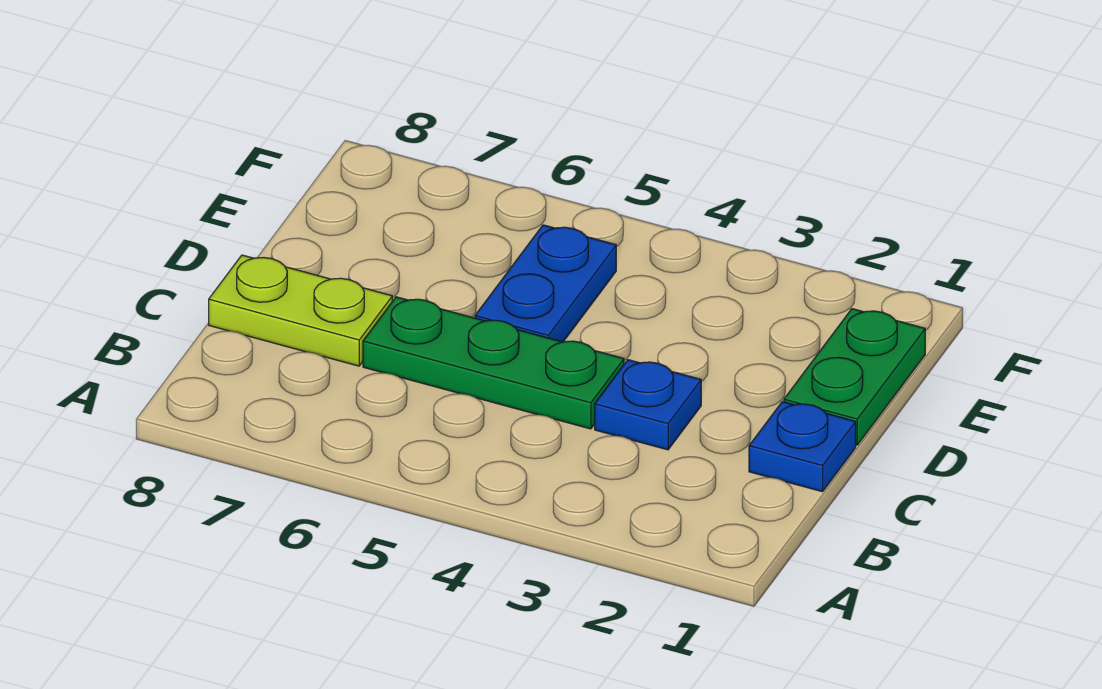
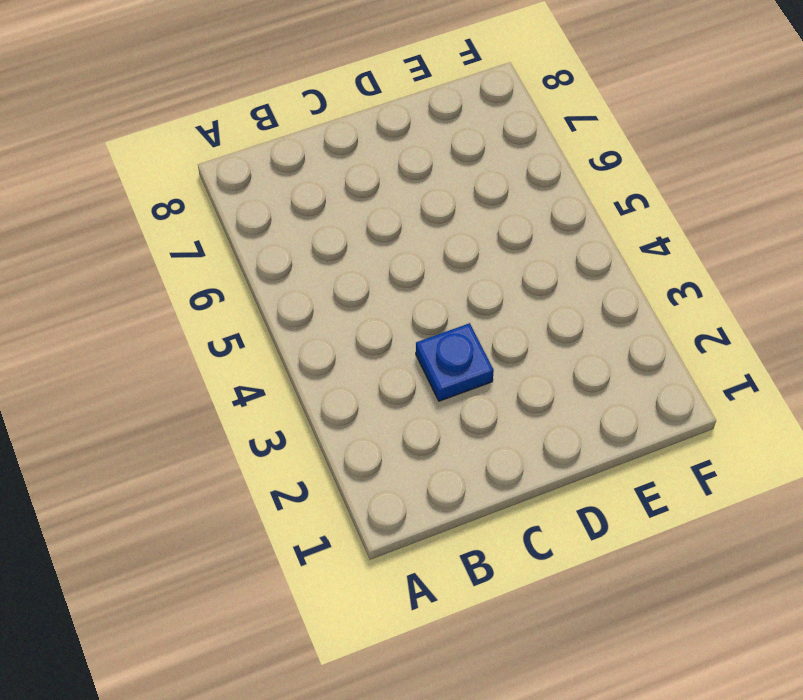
none -> blue plate C1 level 1
none -> green plate C4:C6 level 1

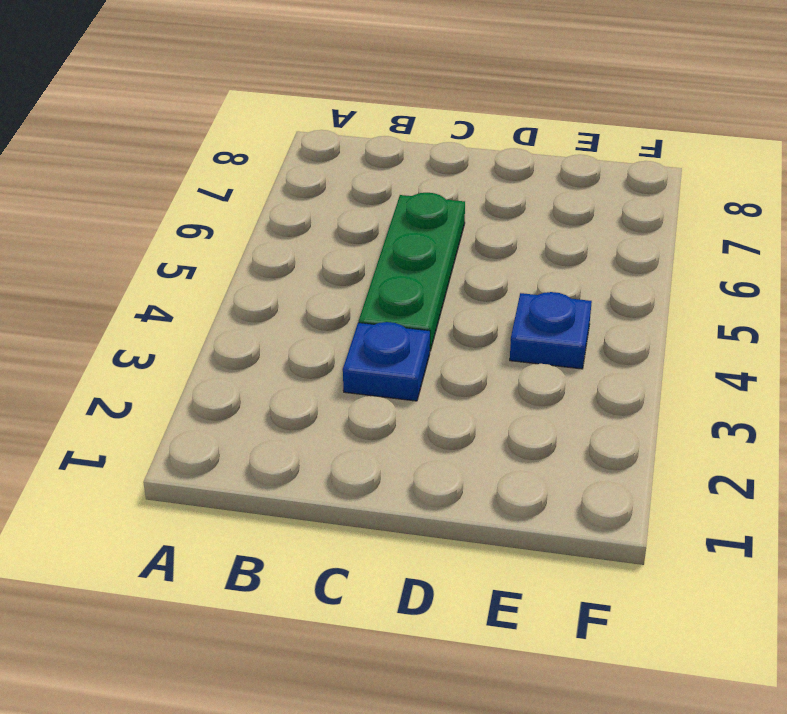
blue plate E4 level 1 -> blue plate C1 level 1
none -> lime plate C7:C8 level 1
none -> green plate D1:E1 level 1

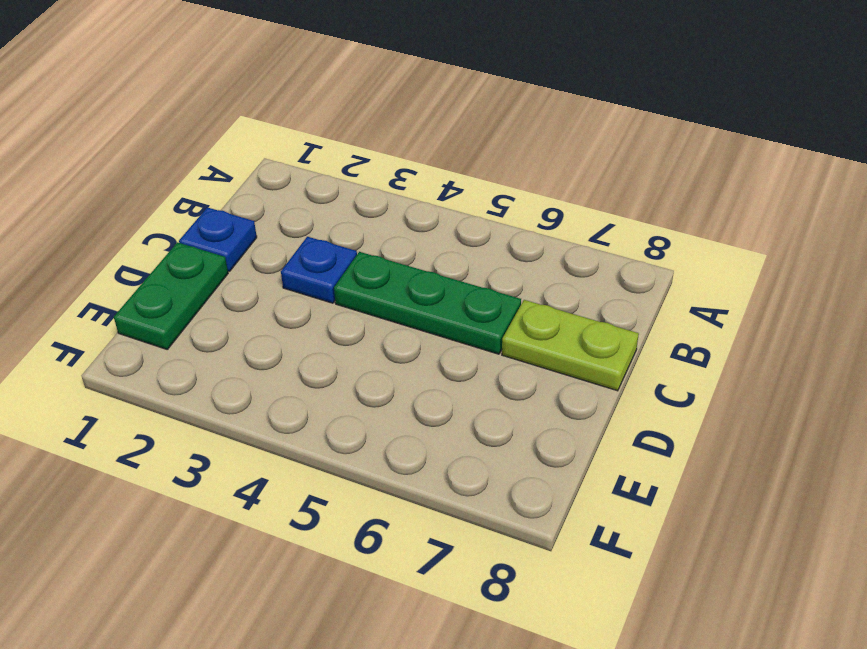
none -> blue plate D5:E5 level 1

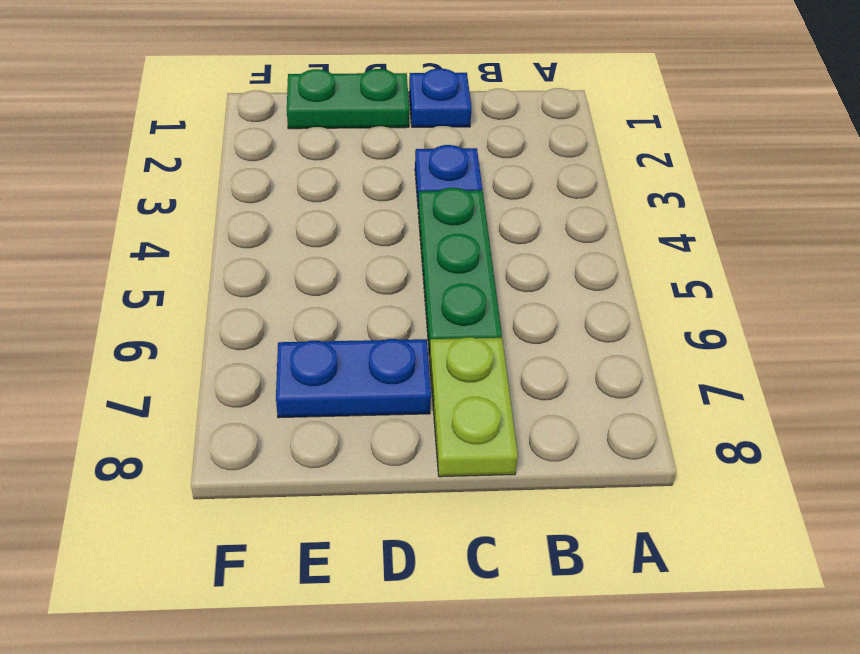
blue plate D7:E7 level 1 -> blue plate D5:E5 level 1

